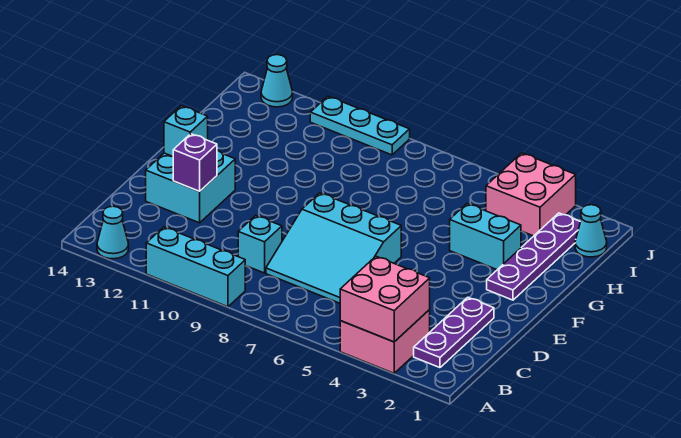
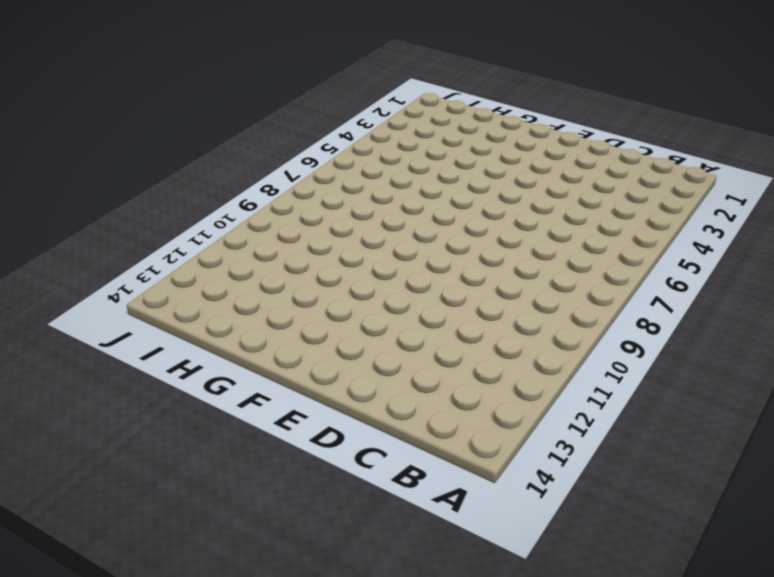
none -> pink brick A3:B4 level 1
none -> cyan brick A9:A11 level 1
none -> cyan cone A13 level 1

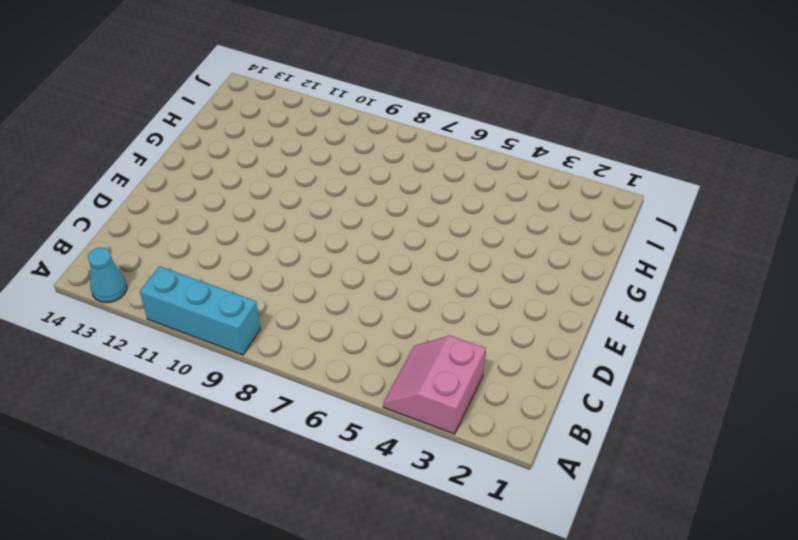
pink slope A3:B4 level 1 top 3 -> pink brick A3:B4 level 1
none -> purple plate B2:D2 level 1
none -> cyan slope C6:E8 level 1 top E
none -> cyan brick C9 level 1

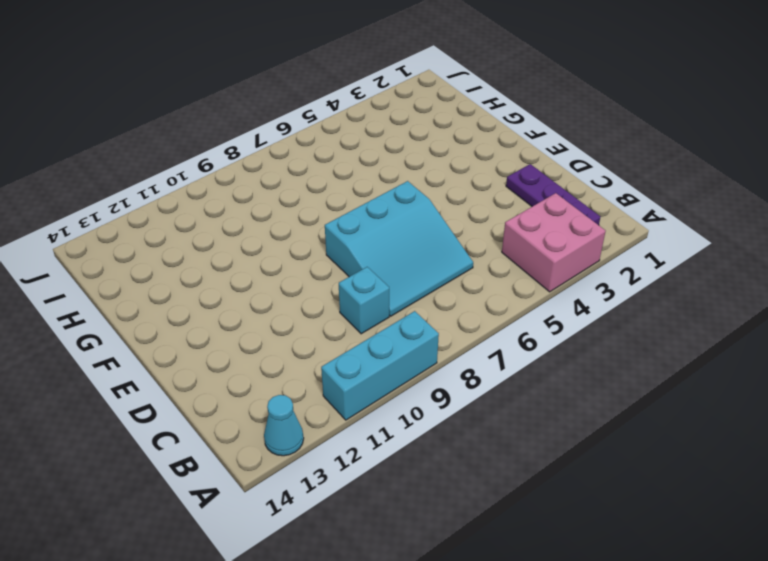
none -> cyan brick D12:E13 level 1
none -> purple plate F2:I2 level 1
none -> cyan brick G3:G4 level 1

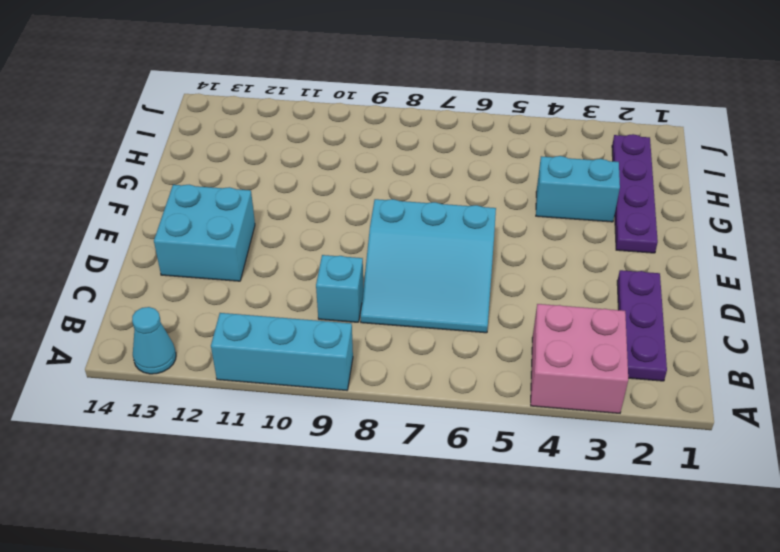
none -> cyan cone I1 level 1
none -> pink brick I3:J4 level 1
none -> cyan plate J9:J11 level 1

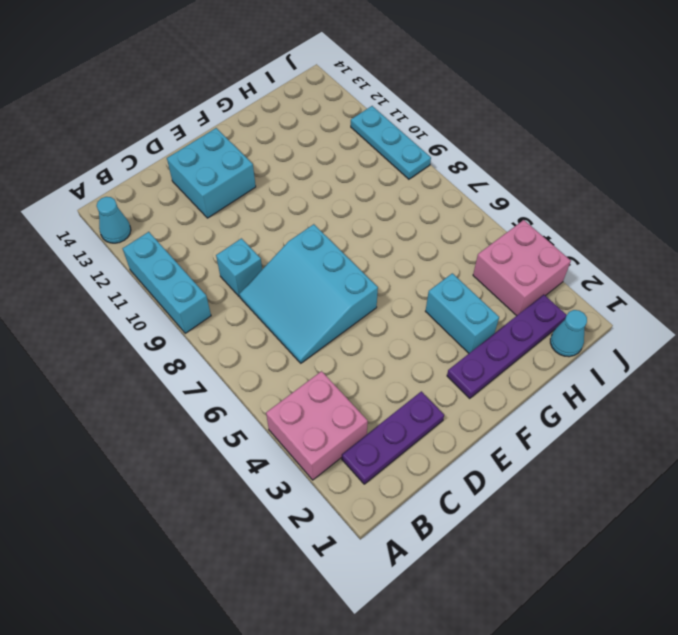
none -> cyan cone J13 level 1
none -> pink brick A3:B4 level 2
none -> purple brick D12 level 2

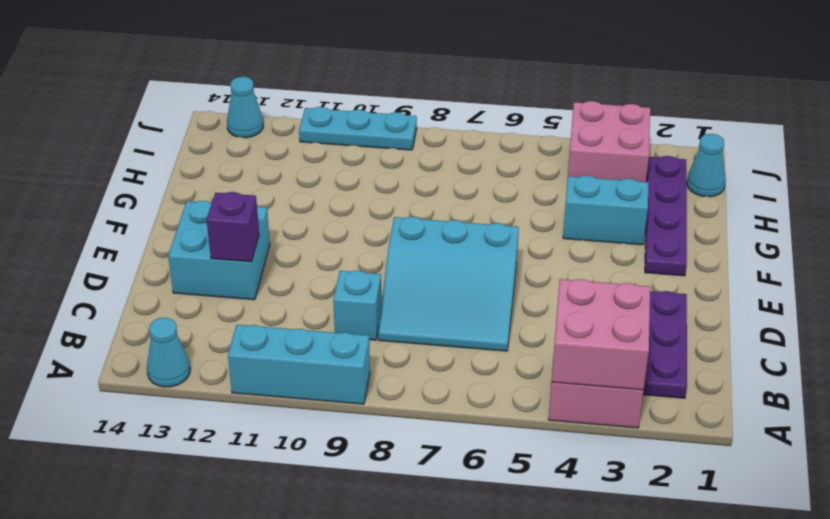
none -> cyan brick E13 level 2

